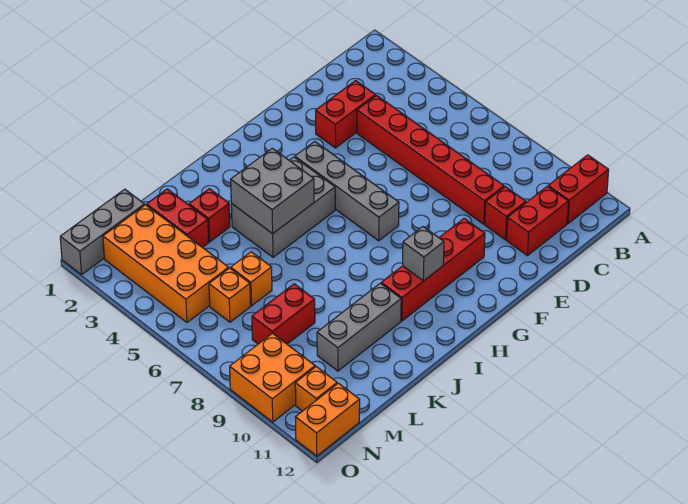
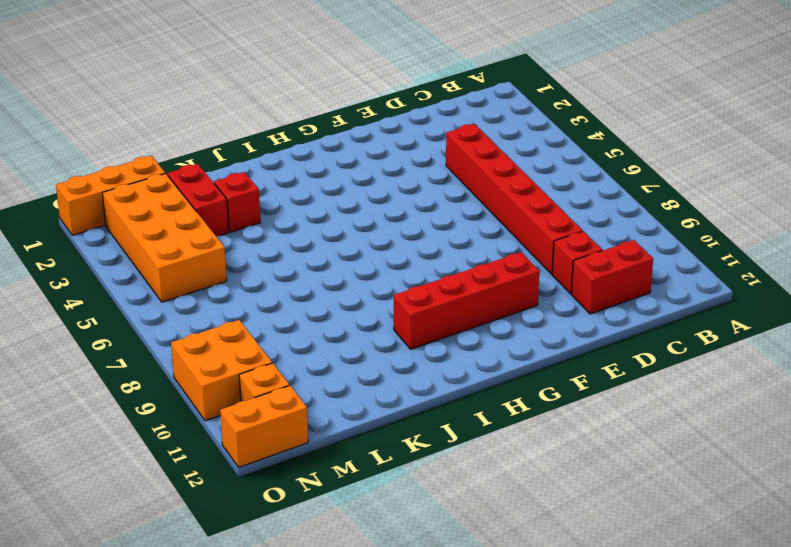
orange brick M1:O1 level 1 -> grey brick M1:O1 level 1
none -> red brick A11:B11 level 1
none -> red brick D3:E3 level 1
none -> grey brick G4:G7 level 1

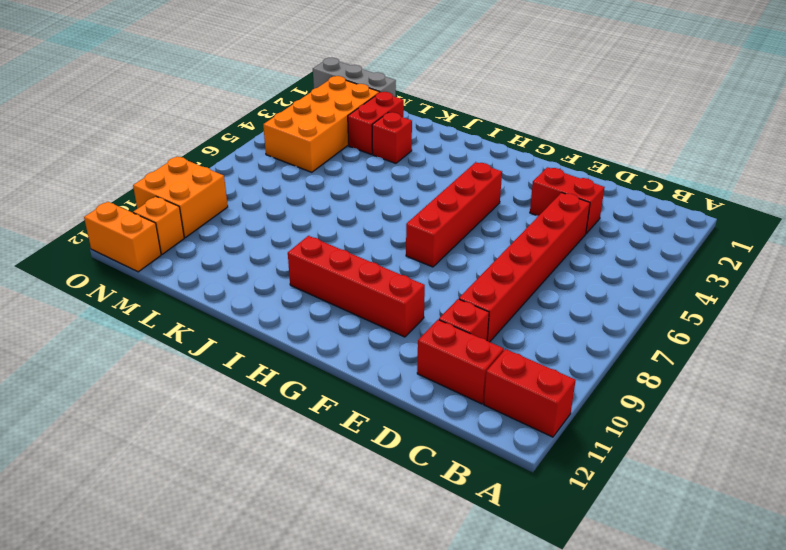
red brick G4:G7 level 1 -> grey brick G4:G7 level 1
none -> grey brick H4:J5 level 1
none -> grey brick J10:L10 level 1
none -> orange brick L6 level 1

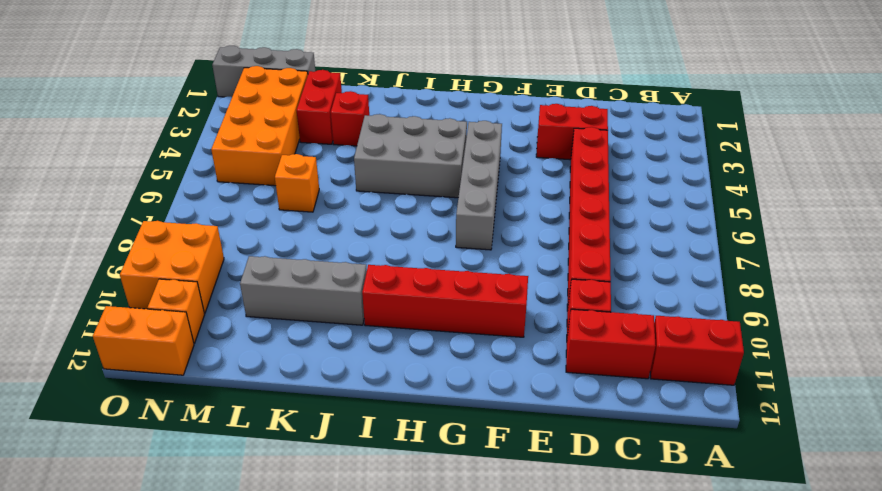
none -> red brick L8:M8 level 1
none -> orange brick M6 level 1
none -> grey brick H10 level 2

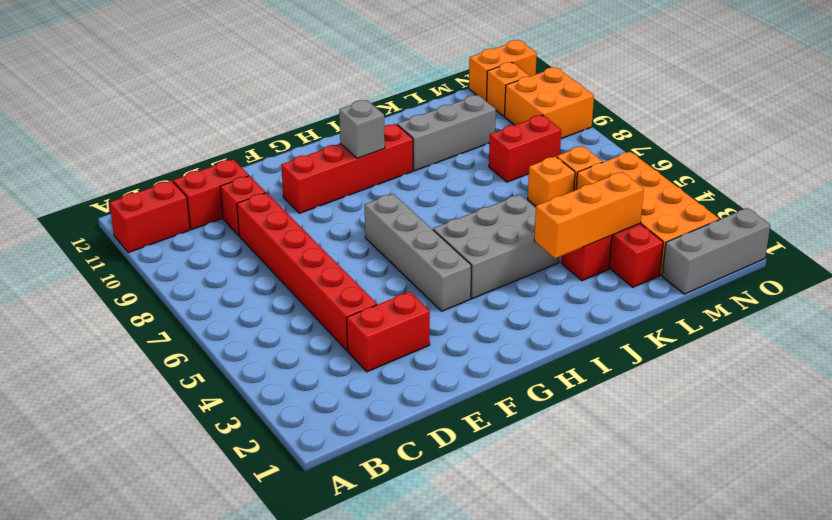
orange brick J3:L3 level 2 -> none
none -> grey brick I4:J5 level 2

